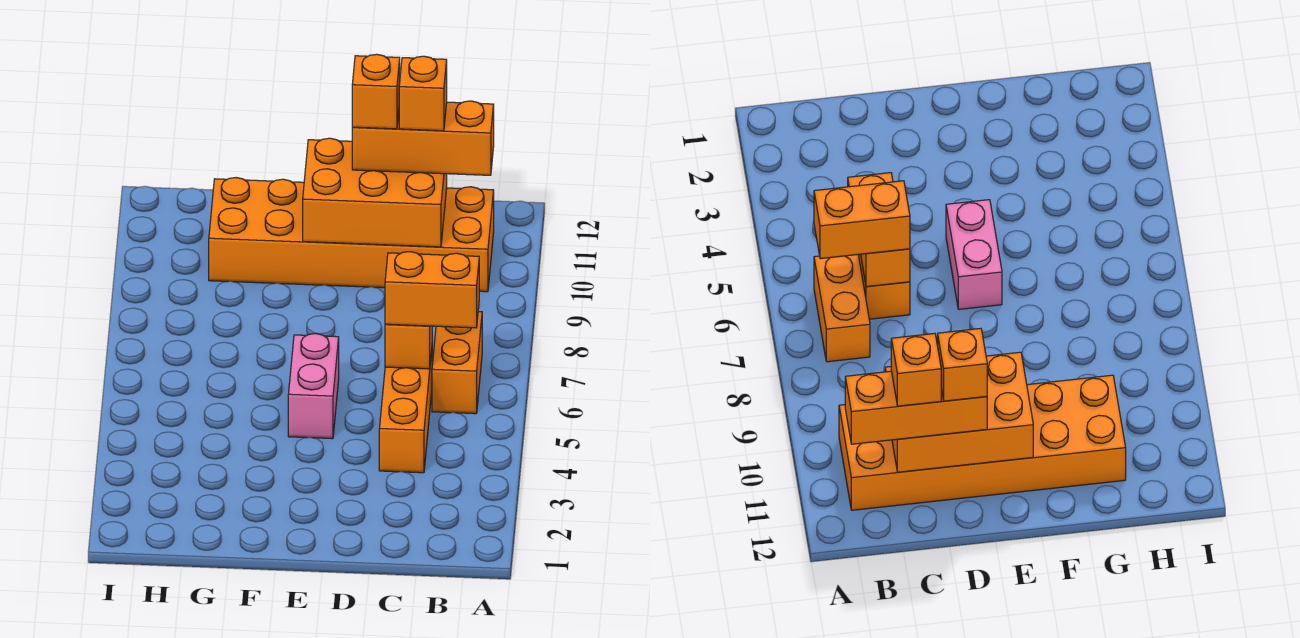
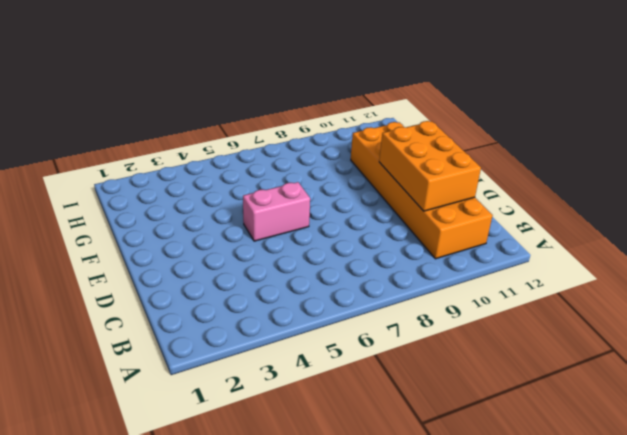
none -> orange brick B6:B7 level 1
none -> orange brick C4:C6 level 1

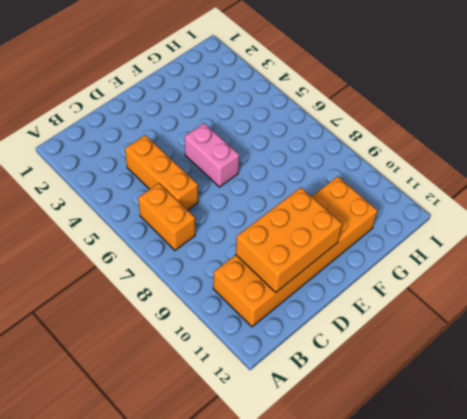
none -> orange brick C6 level 2
none -> orange brick B6:C6 level 3

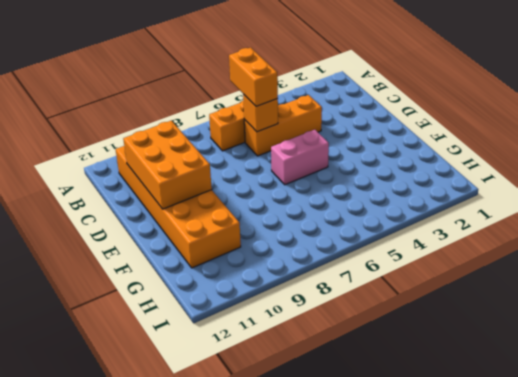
none -> orange brick B11:D11 level 3
none -> orange brick C11 level 4

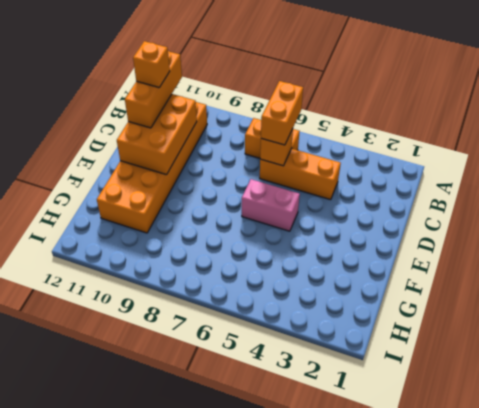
none -> orange brick D11 level 4

